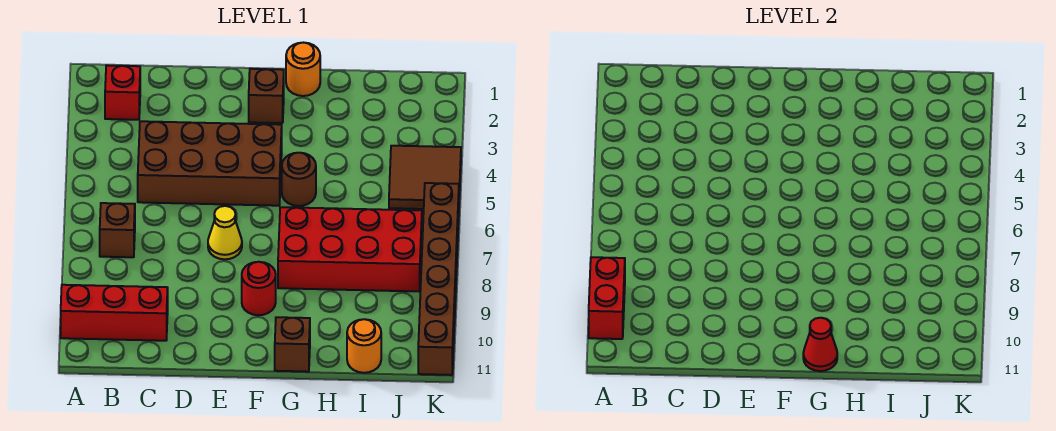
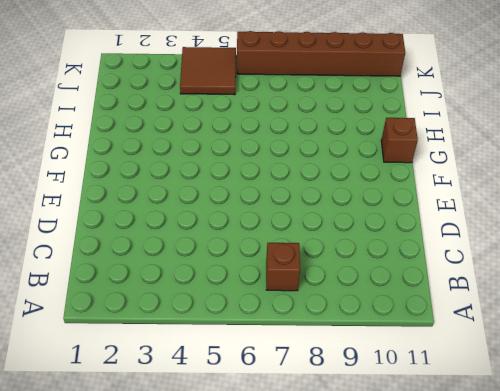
none -> red brick A10:C10 level 1
none -> red brick B2 level 1
none -> brown brick C4:F5 level 1

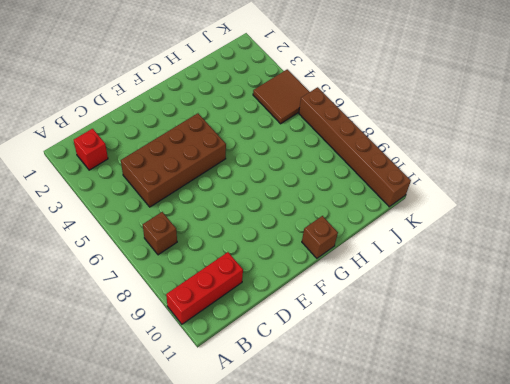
none -> yellow cone E7 level 1
none -> brown brick F2 level 1
none -> red round brick F9 level 1

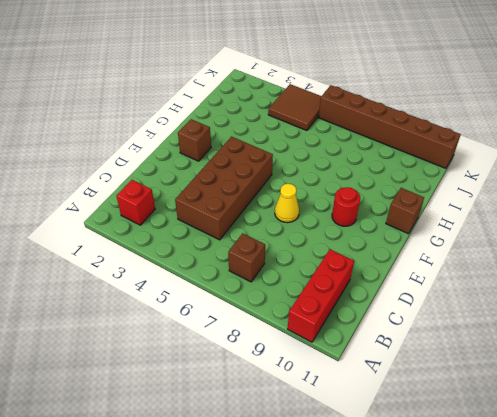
none -> orange round brick G1 level 1
none -> brown round brick G5 level 1
none -> red brick G7:J8 level 1

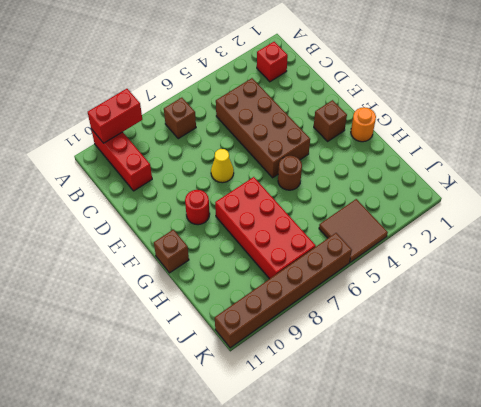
none -> orange round brick I11 level 1
none -> red cone G11 level 2

